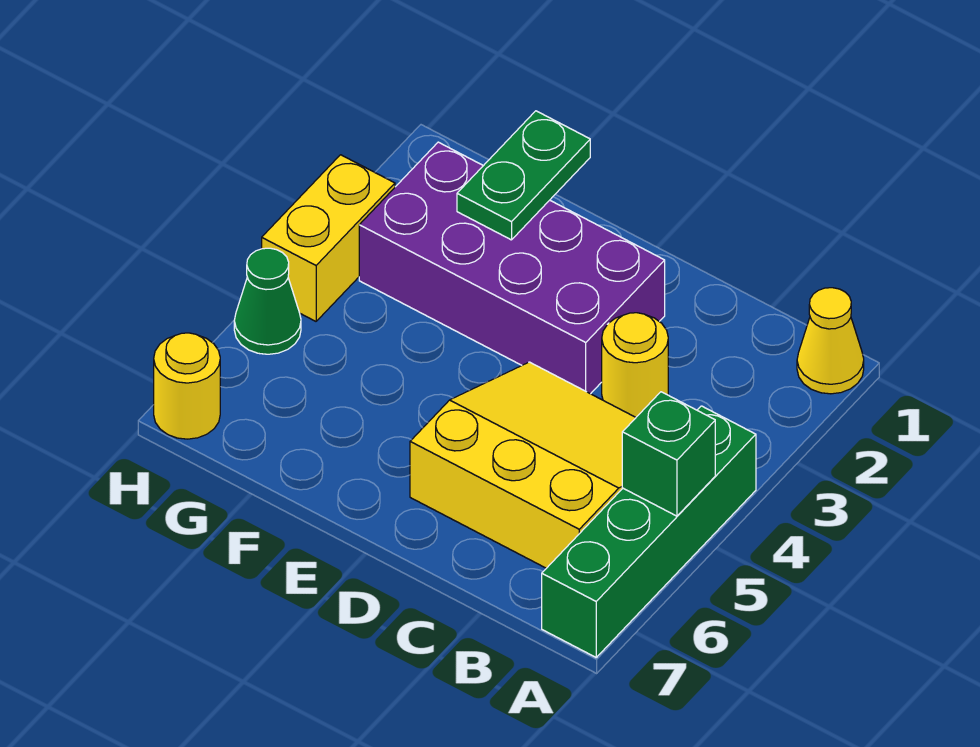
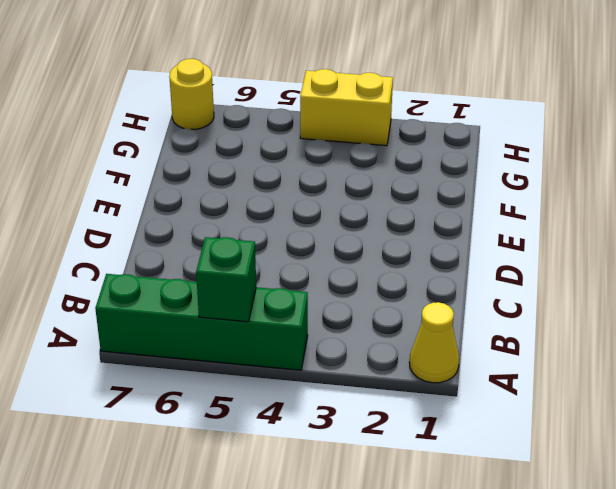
none -> yellow slope B4:D6 level 1 top 6
none -> yellow round brick C3 level 1

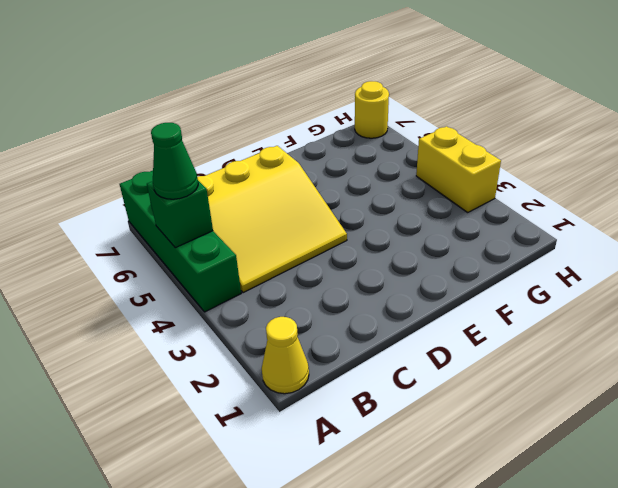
green cone A5 level 3 -> green cone H5 level 1
none -> yellow round brick C3 level 1
none -> purple brick D2:G3 level 1

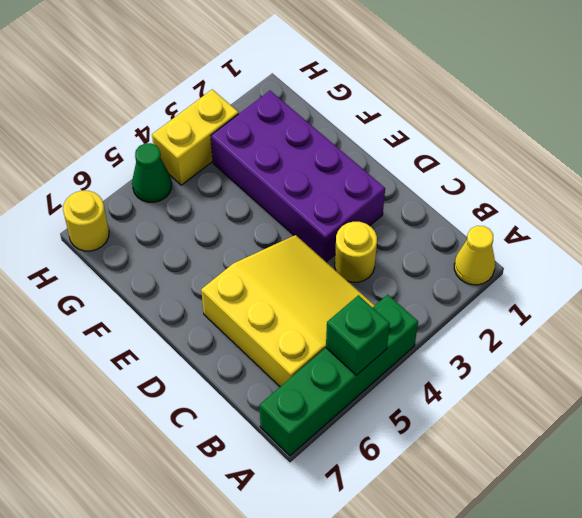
none -> green plate F1:F2 level 2

